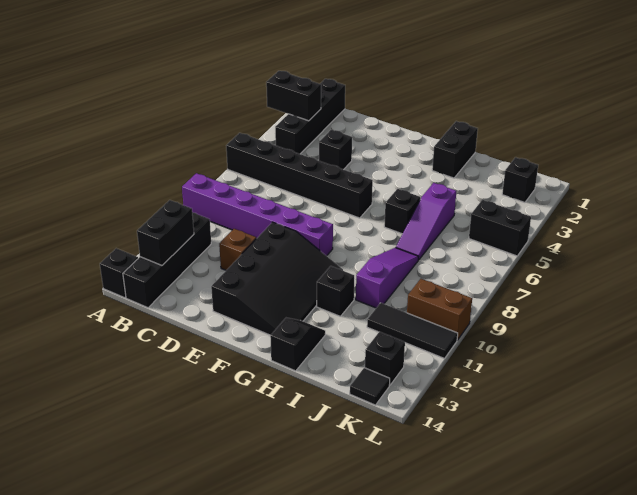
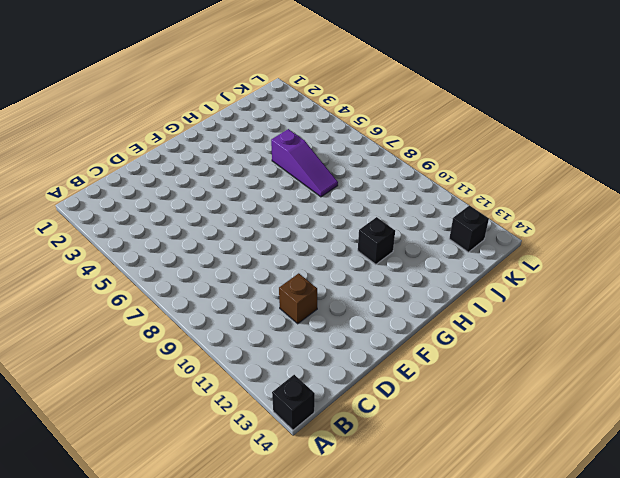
none -> black brick A6:F6 level 1
none -> purple brick A9:F9 level 1
none -> black brick B1:B4 level 1

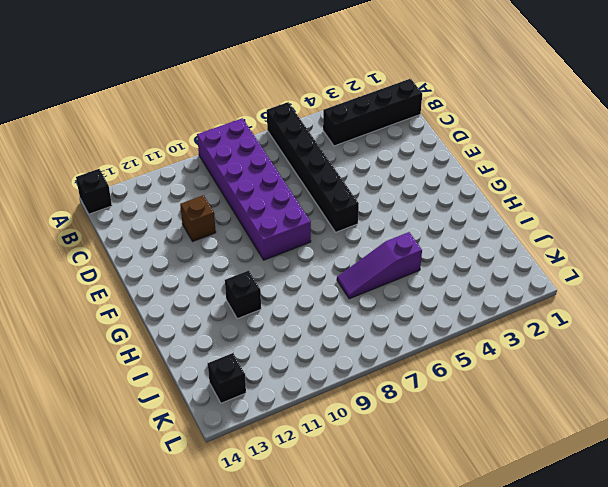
purple brick A8:F9 level 1 -> purple brick A9:F9 level 1
none -> black brick B11:B14 level 1
none -> black brick D4 level 1
none -> black slope E10:G13 level 1 top E

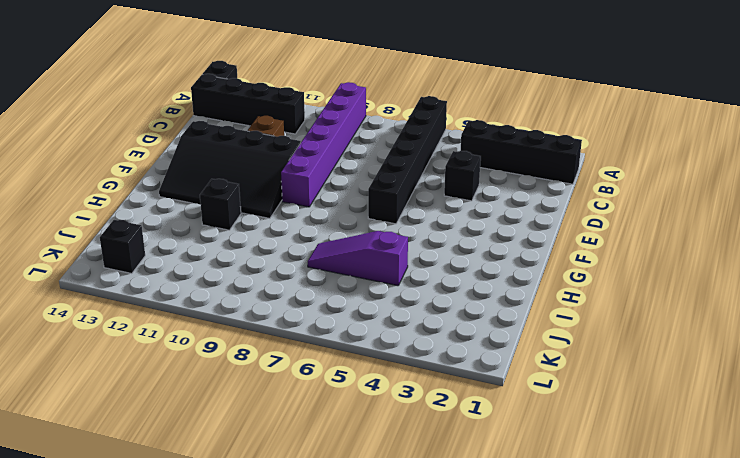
none -> black brick H1:H2 level 1
none -> black brick H6 level 1
none -> black slope H13:H14 level 1 top 14

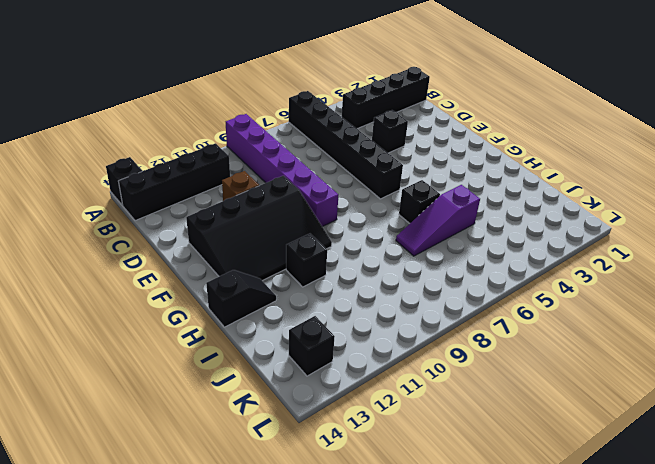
none -> black brick H1:H2 level 1
none -> purple slope I8:I10 level 1 top 10
none -> black tile J11:L11 level 1

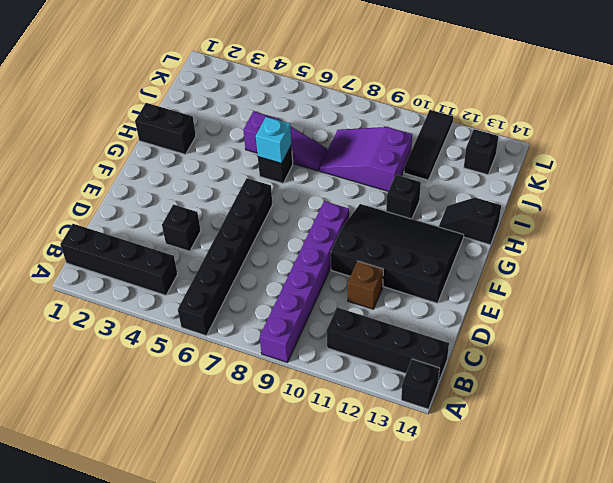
cyan brick H6 level 2 -> none
purple slope I8:J10 level 1 top 10 -> purple slope I8:I10 level 1 top 10
none -> black brick K2 level 1
none -> black brick K5:L5 level 1
none -> brown brick K10:L10 level 1

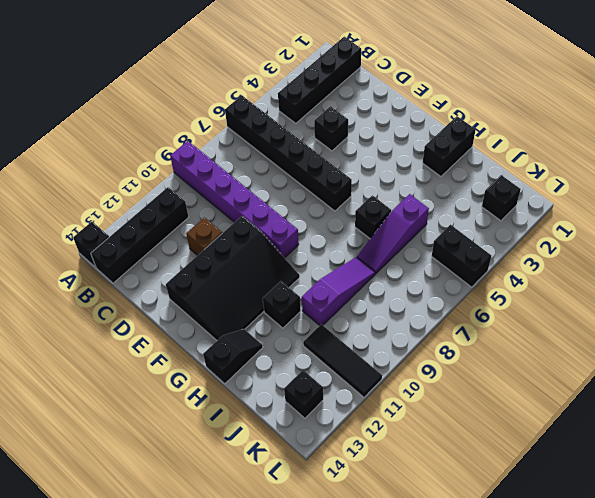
none -> brown brick K10:L10 level 1
none -> black tile K14 level 1
none -> black brick A3:B3 level 2

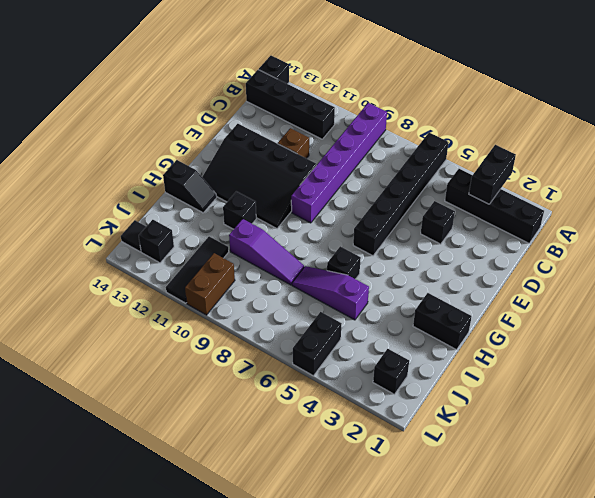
none -> black brick B12:B13 level 2

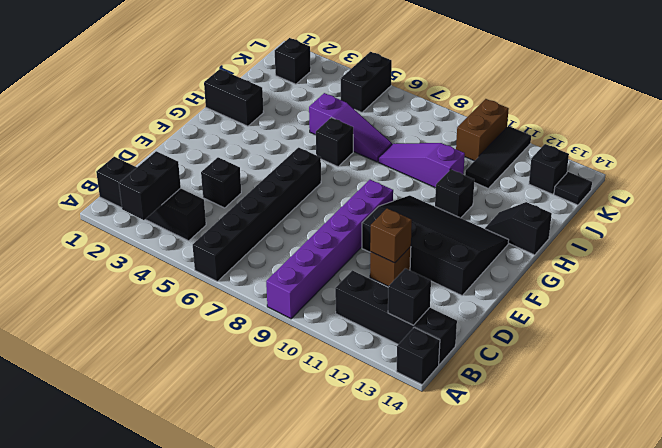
black brick B13 level 2 -> black brick B12:B13 level 2
brown brick D11 level 2 -> none

